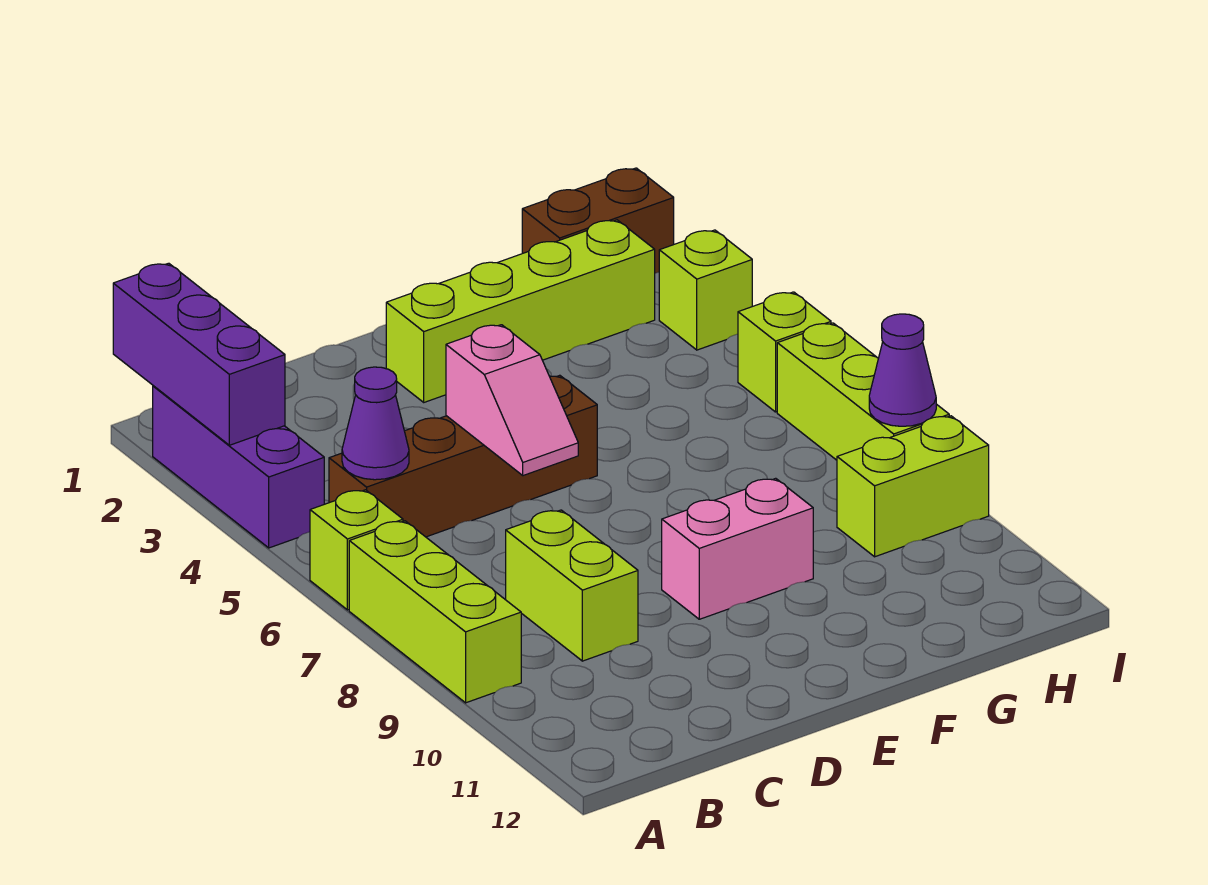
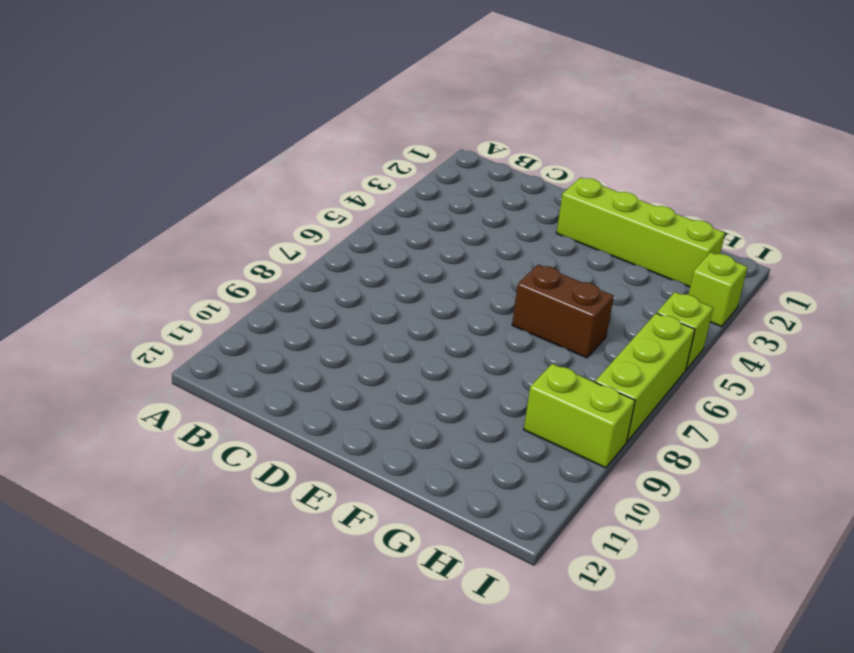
brown brick F6:G6 level 1 -> brown brick H1:I1 level 1
none -> purple brick A2:A4 level 1
none -> lime brick A6 level 1
none -> lime brick A7:A9 level 1

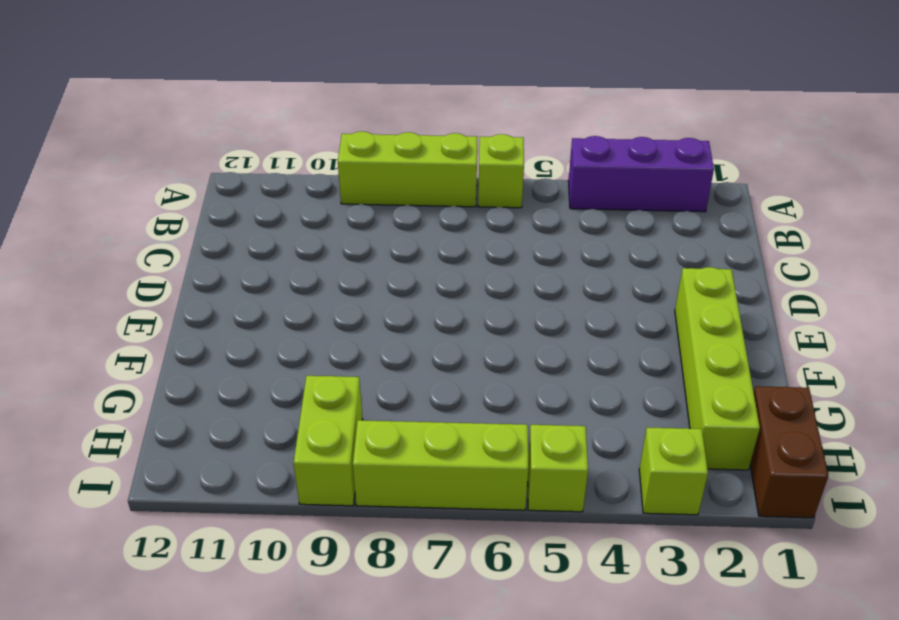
none -> brown brick B5:E5 level 1
none -> lime brick C8:C9 level 1
none -> pink brick E9:F9 level 1

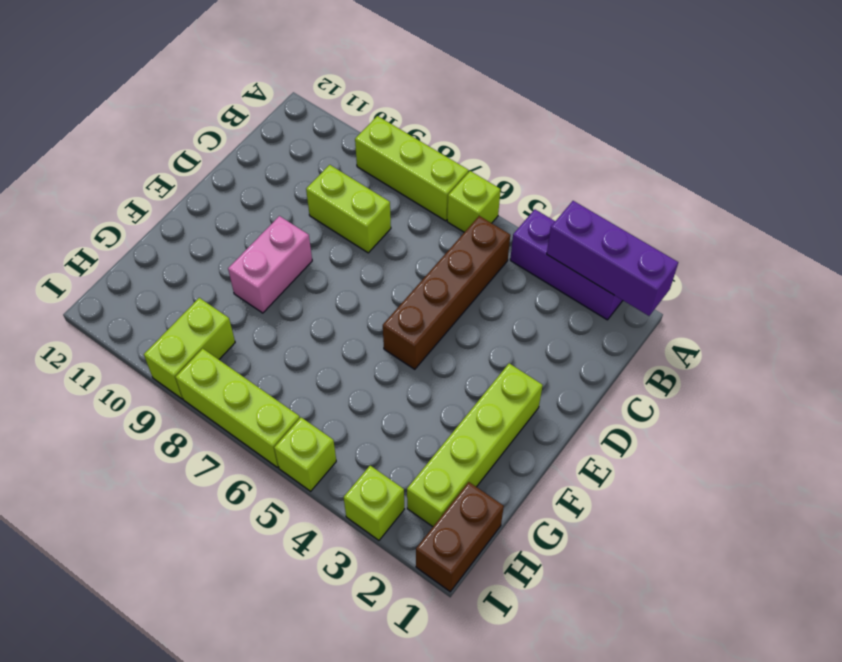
none -> purple cone B5 level 2
none -> pink slope D5:D6 level 2 top 5
none -> purple cone I8 level 2

